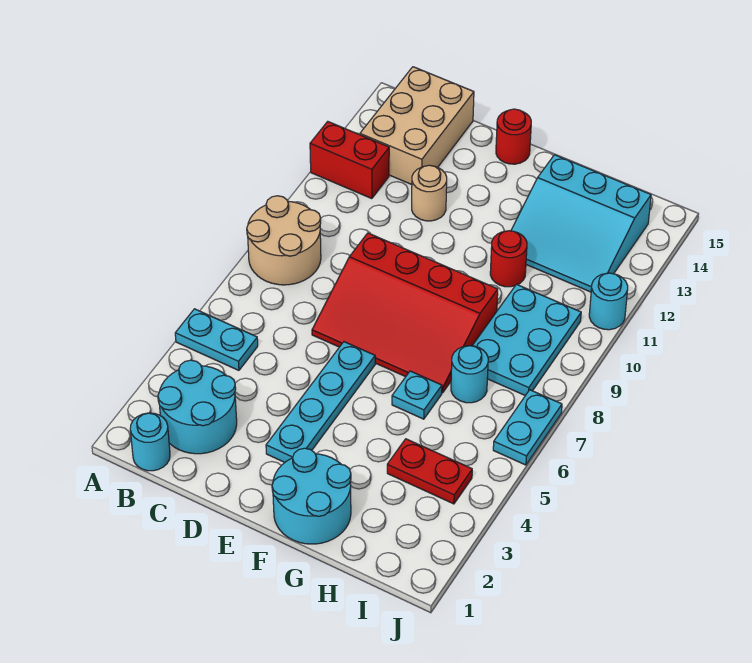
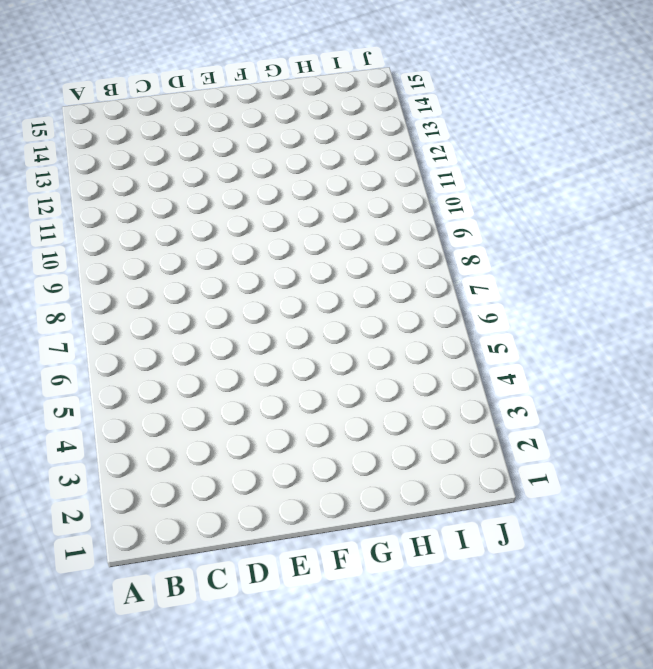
none -> cyan plate A5:B5 level 1
none -> tan round brick A8:B9 level 1
none -> red brick A12:B12 level 1

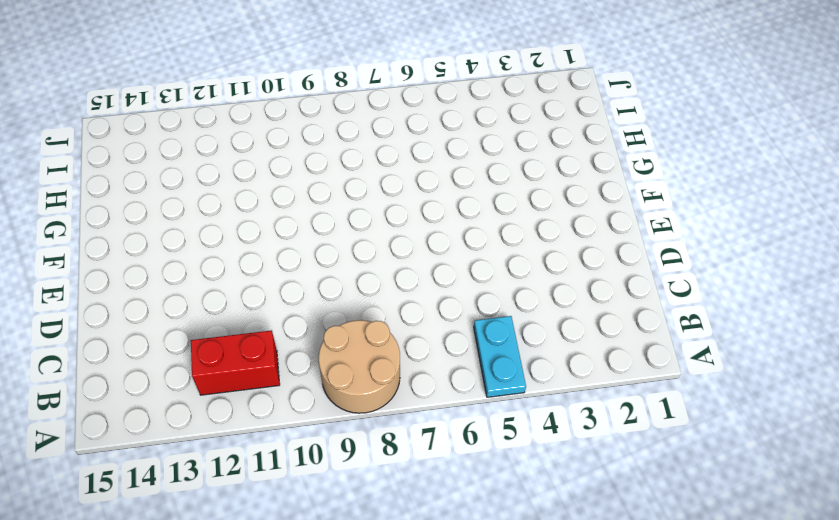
red brick B11:B12 level 1 -> red brick A12:B12 level 1
none -> cyan round brick B1 level 1
none -> cyan round brick B2:C3 level 1
none -> tan brick B13:C15 level 1

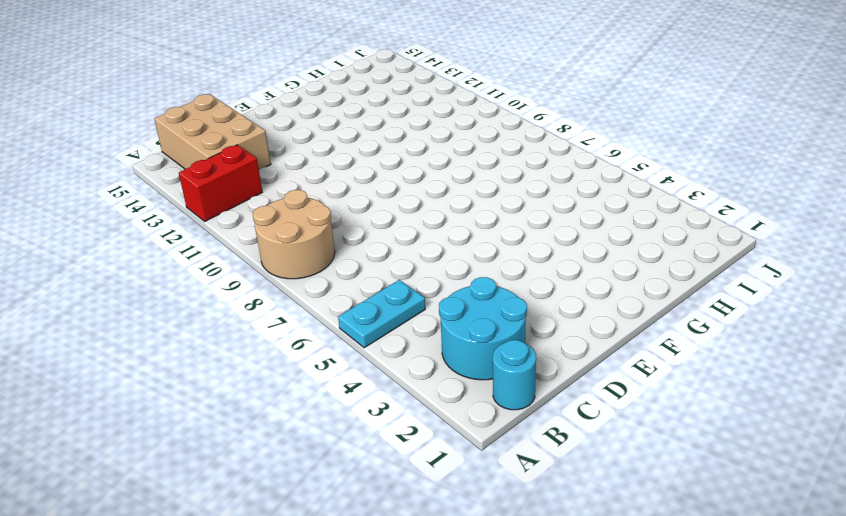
none -> red slope D7:G9 level 1 top 9
none -> tan round brick D12 level 1
none -> cyan plate E3:E6 level 1

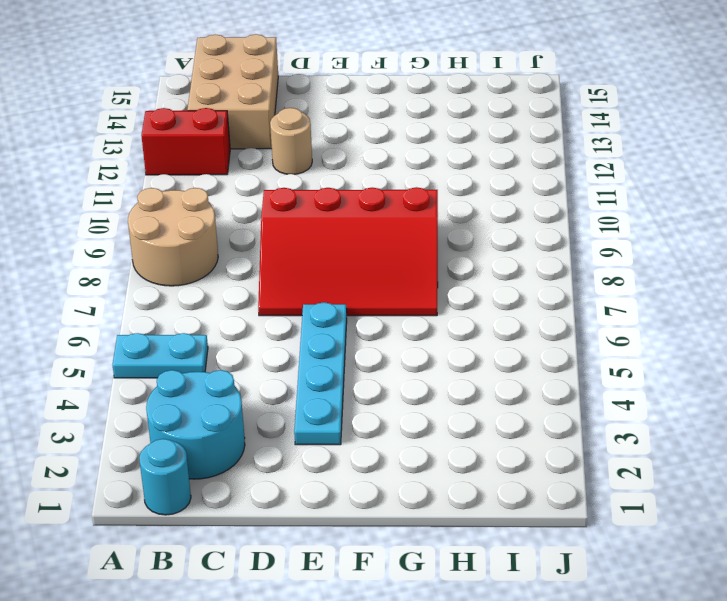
none -> red round brick E15 level 1
none -> cyan round brick F1:G2 level 1
none -> cyan plate G6 level 1

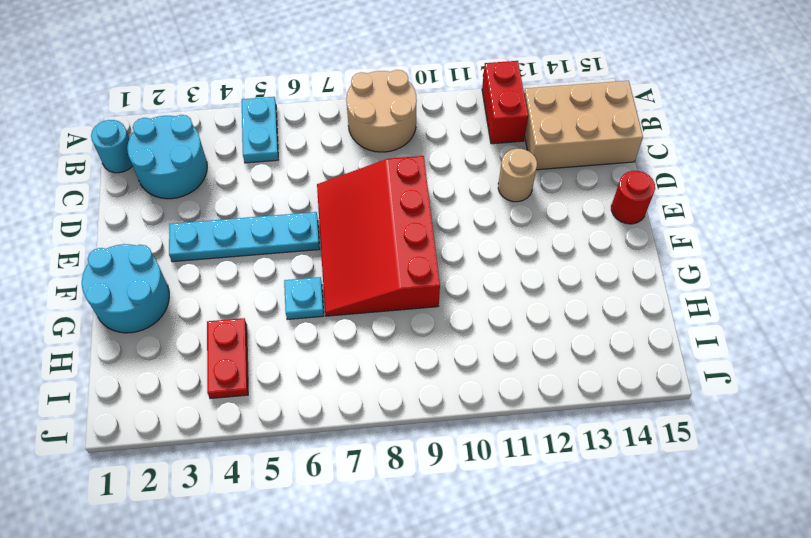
none -> red round brick G11 level 1
none -> cyan slope G12:I14 level 1 top 14
none -> cyan round brick H7 level 1

